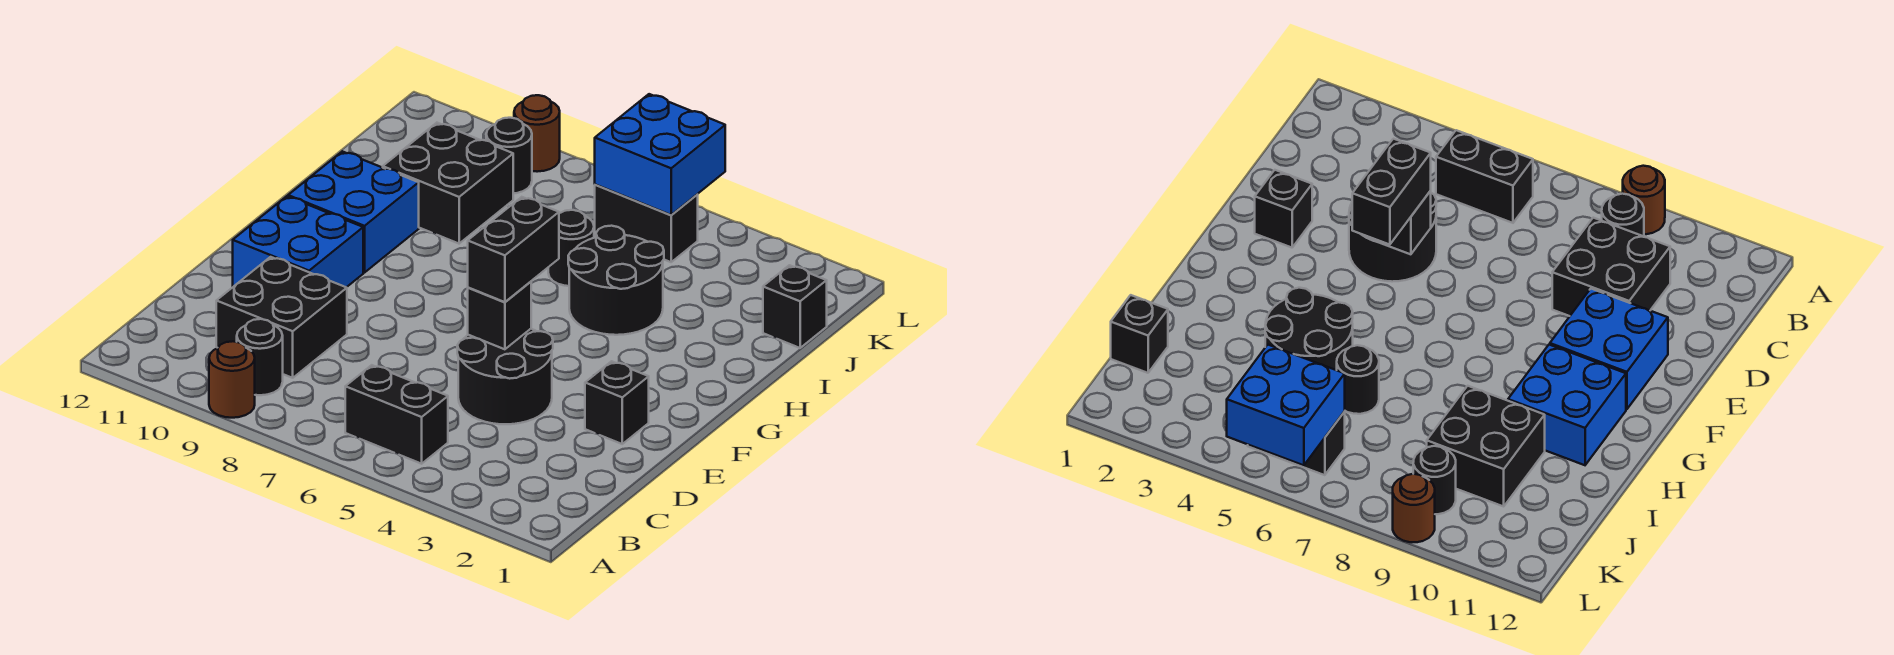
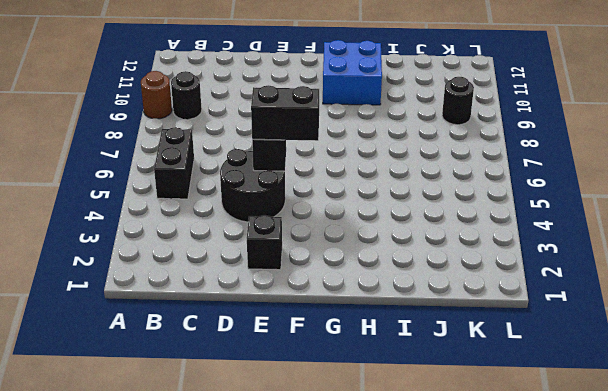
none -> black brick C9:D10 level 1
none -> blue brick E10:F11 level 1
none -> black round brick H4:I5 level 1

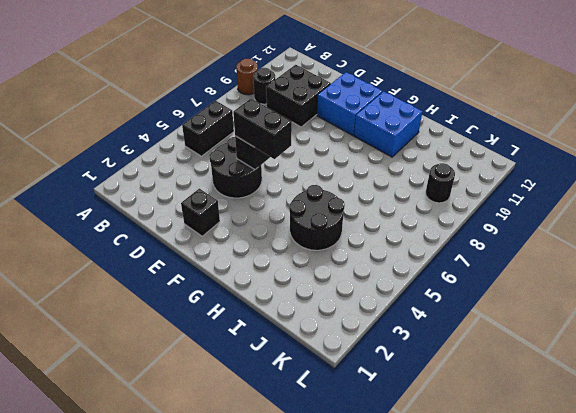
none -> black round brick I6 level 1
none -> black brick I9:J10 level 1
none -> black brick J1 level 1

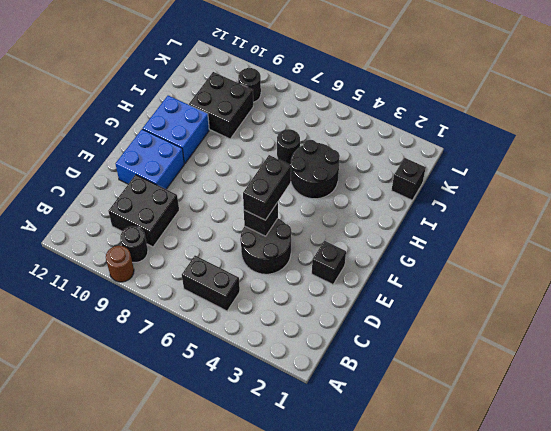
none -> black brick K5:K6 level 1
none -> brown round brick L9 level 1
none -> blue brick K5:L6 level 2

